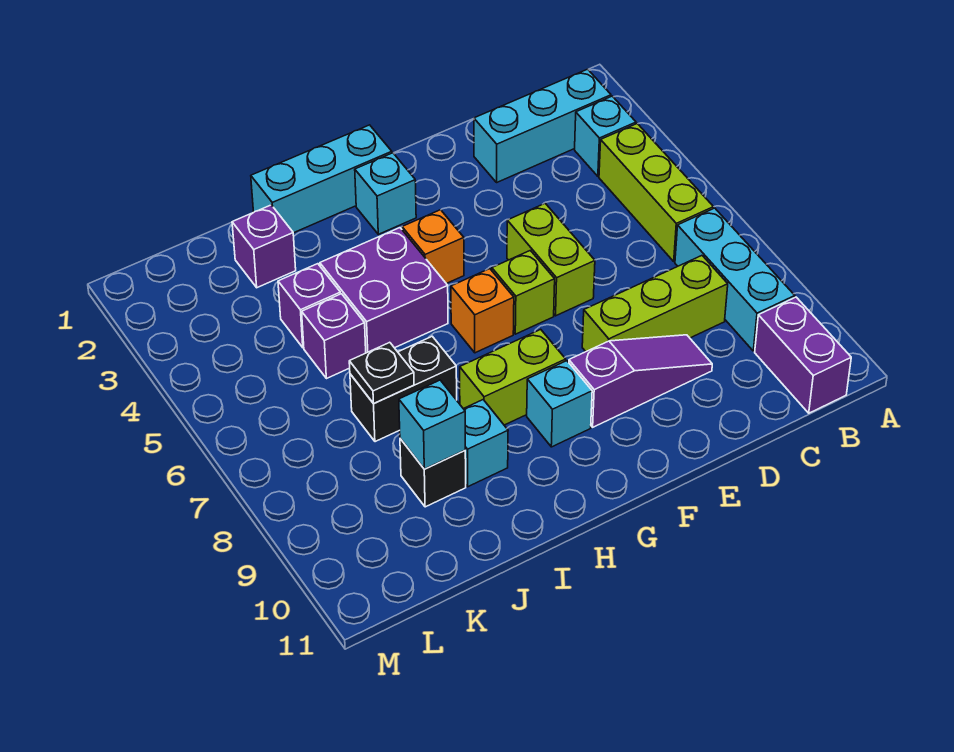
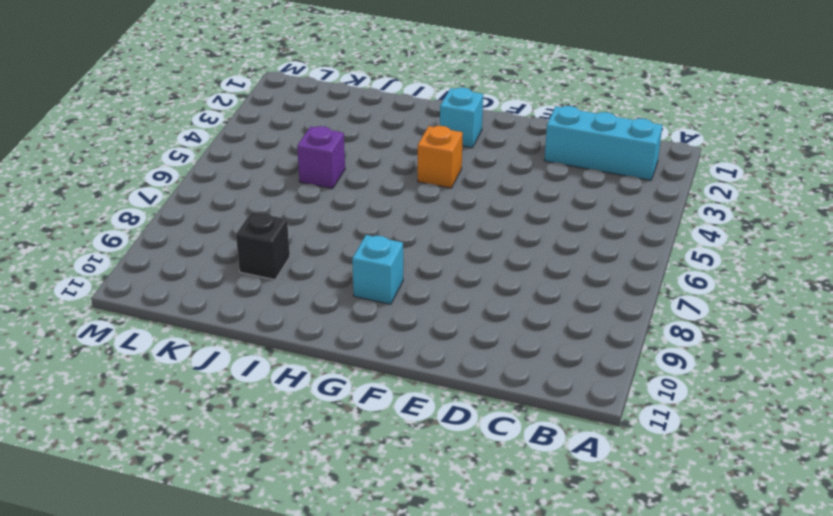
none -> cyan brick B3 level 1
none -> lime brick B4:B6 level 1
none -> cyan brick B7:B9 level 1

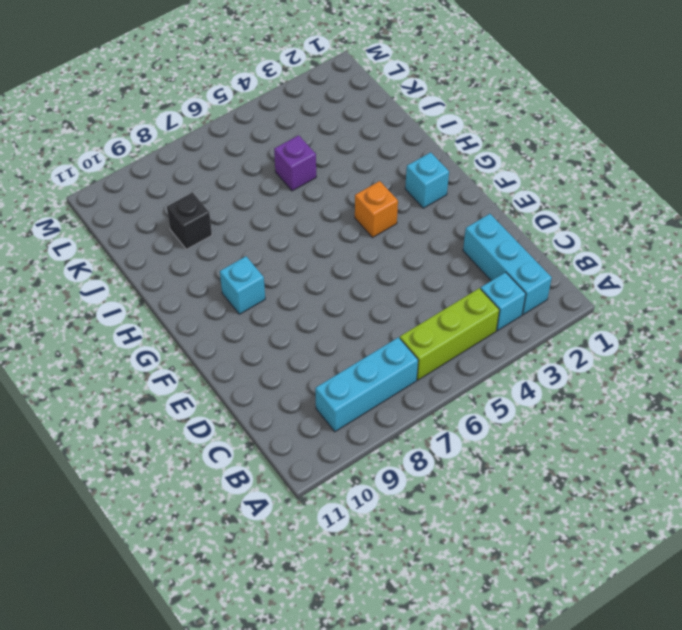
none -> purple brick B10:B11 level 1
none -> lime brick C8:E8 level 1
none -> purple slope D9:F9 level 1 top F

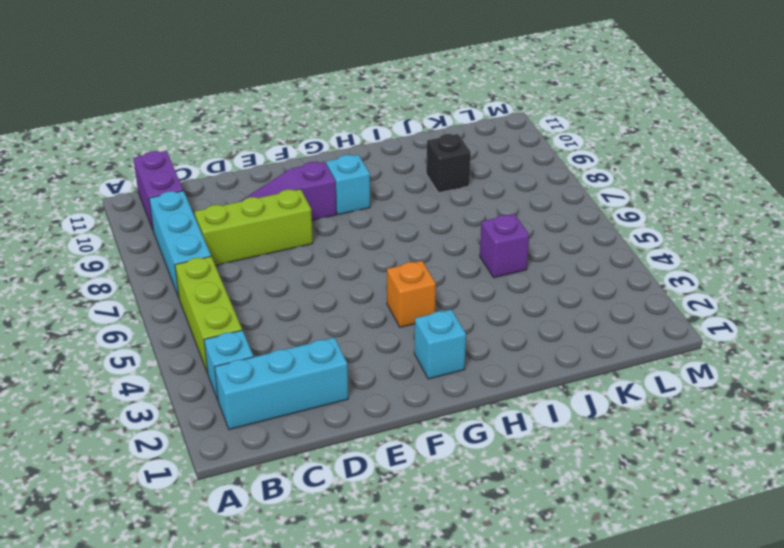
none -> lime brick E5:E6 level 1
none -> lime brick F6 level 1
none -> cyan brick G1:I1 level 1

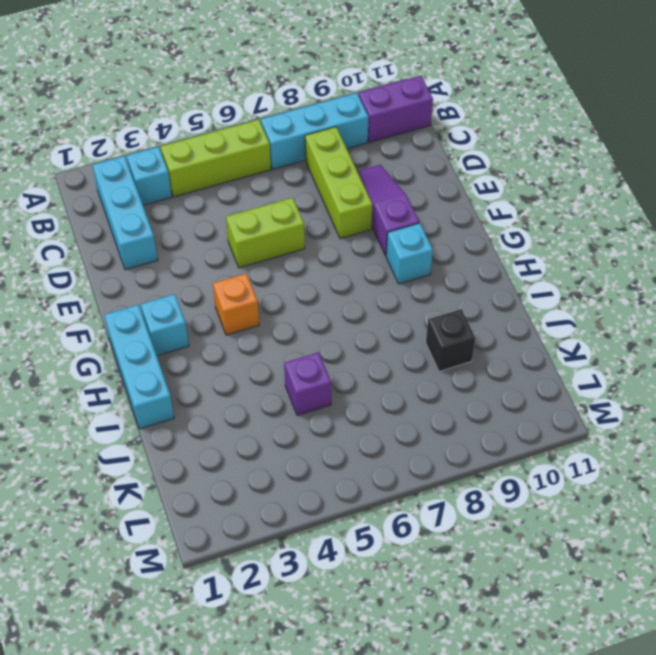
none -> lime brick F6 level 1
none -> orange brick G6 level 1
none -> lime brick G8:H8 level 1

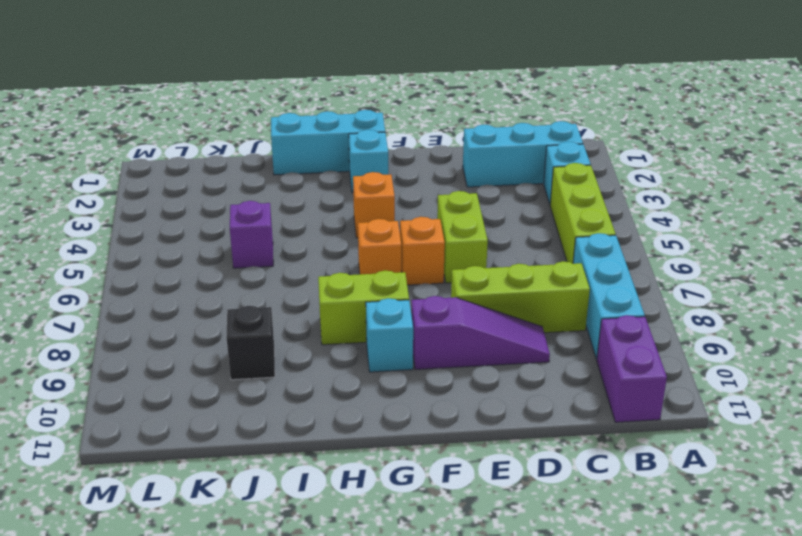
orange brick F6 level 1 -> lime brick F6 level 1
none -> purple brick H4:I5 level 1
none -> black brick I7:J7 level 1
none -> cyan brick I9 level 1

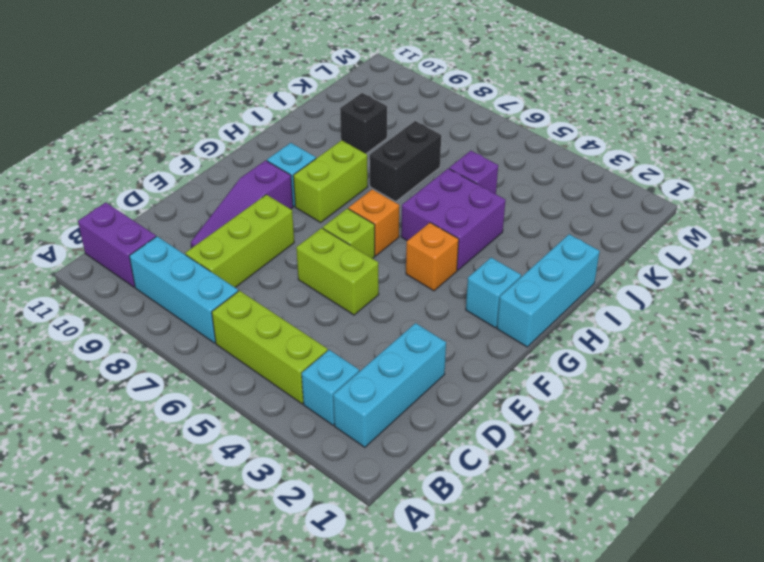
none -> cyan brick I9 level 1
none -> purple brick J2 level 1
none -> purple brick J4 level 1

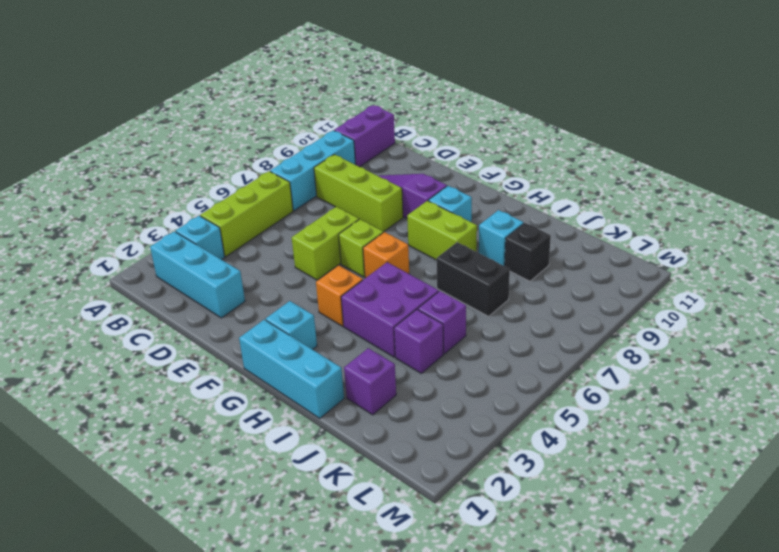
none -> black plate J7 level 2
none -> cyan brick J9 level 2

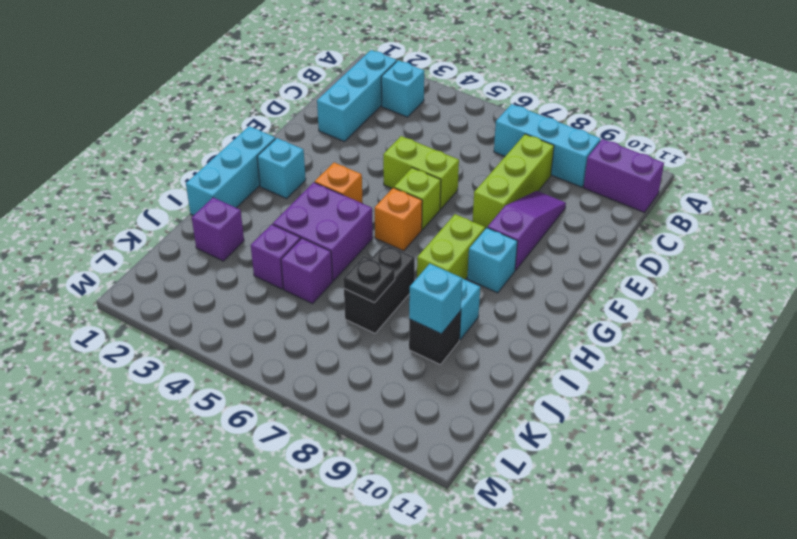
none -> lime brick B4:B6 level 1

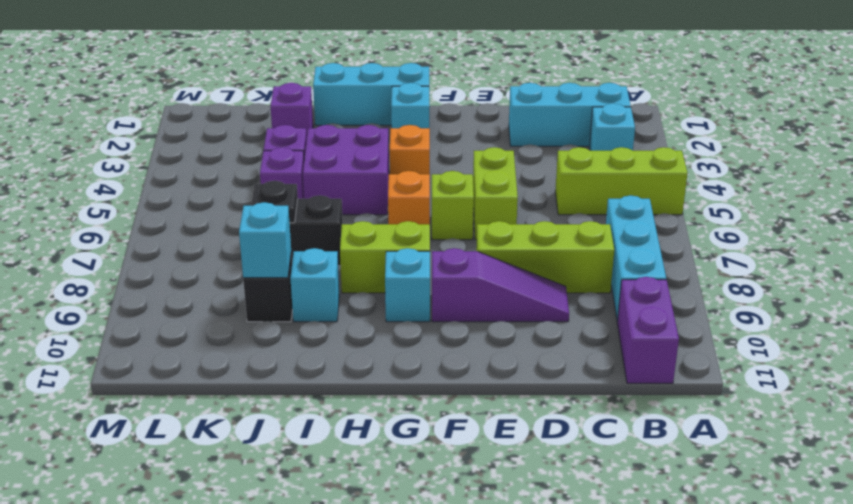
lime brick A5:C5 level 1 -> lime brick B4:B6 level 1

